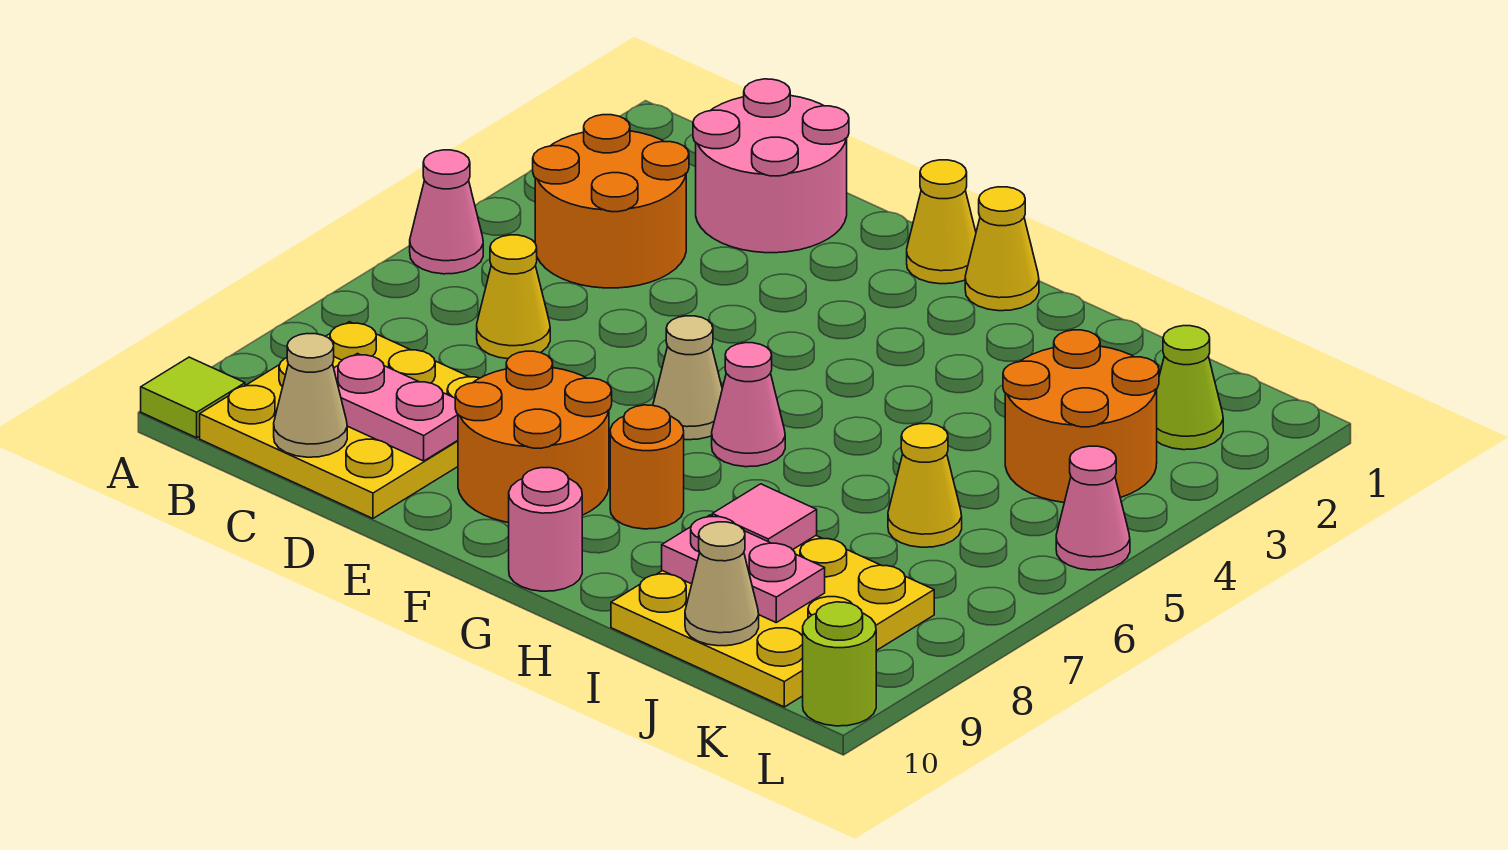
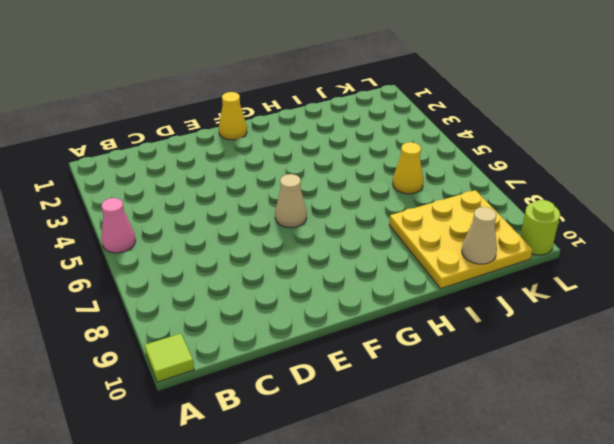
none -> orange round brick B3:C4 level 1
none -> yellow plate B8:D10 level 1
none -> pink round brick C1:D2 level 1

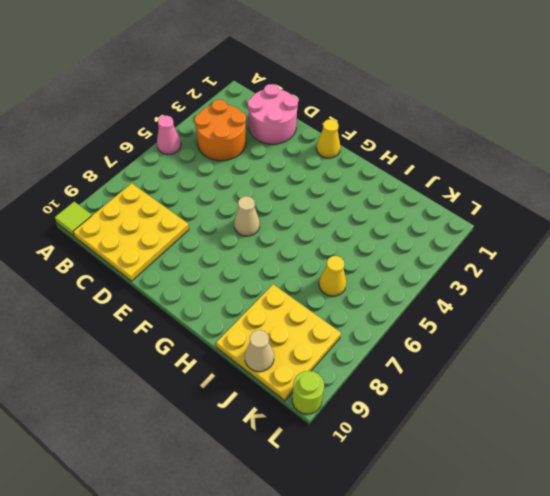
none -> yellow cone C6 level 1
none -> orange round brick E8:F9 level 1
none -> yellow cone G1 level 1

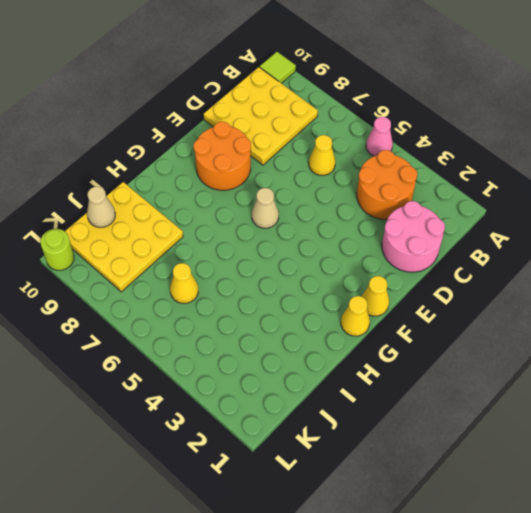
none -> pink cone G6 level 1
none -> orange round brick G8 level 1
none -> pink round brick G10 level 1

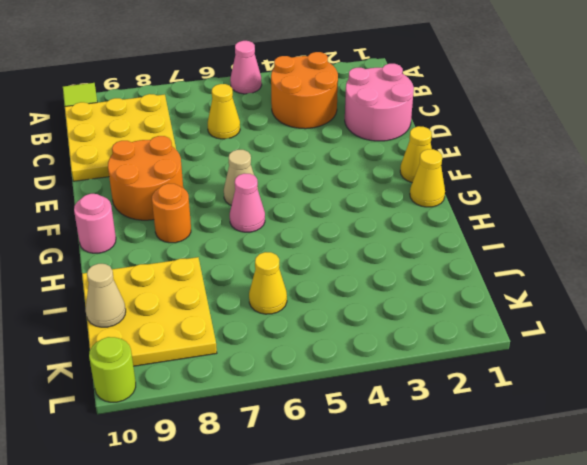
none -> orange round brick J3:K4 level 1
none -> lime cone K2 level 1
none -> pink cone L5 level 1

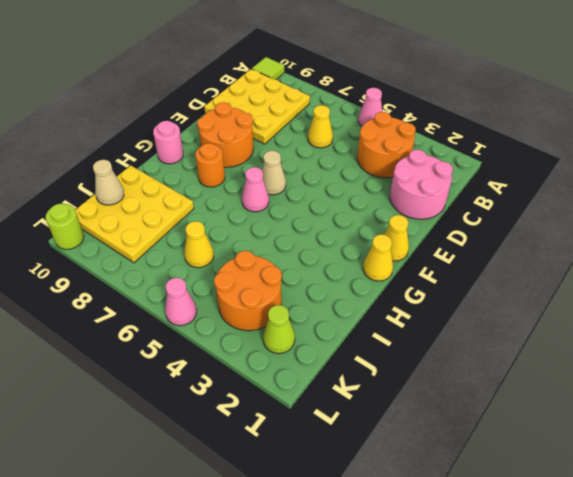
none -> pink plate C9:D9 level 2
none -> tan cone C10 level 2
none -> pink tile I8 level 2

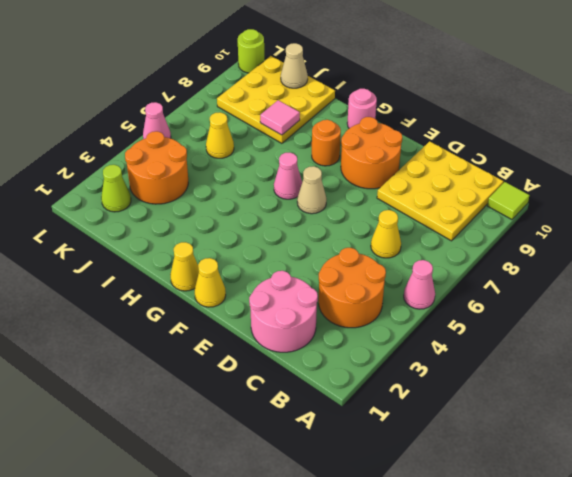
none -> pink plate C9:D9 level 2
none -> tan cone C10 level 2
none -> pink plate I9:J9 level 2

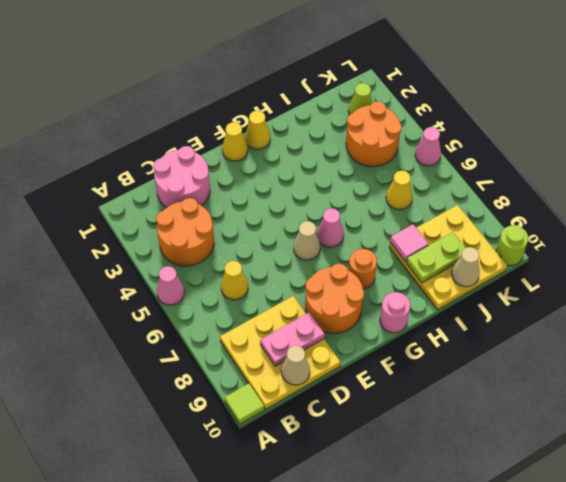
lime plate I9:J9 level 2 -> pink plate I9:J9 level 2

